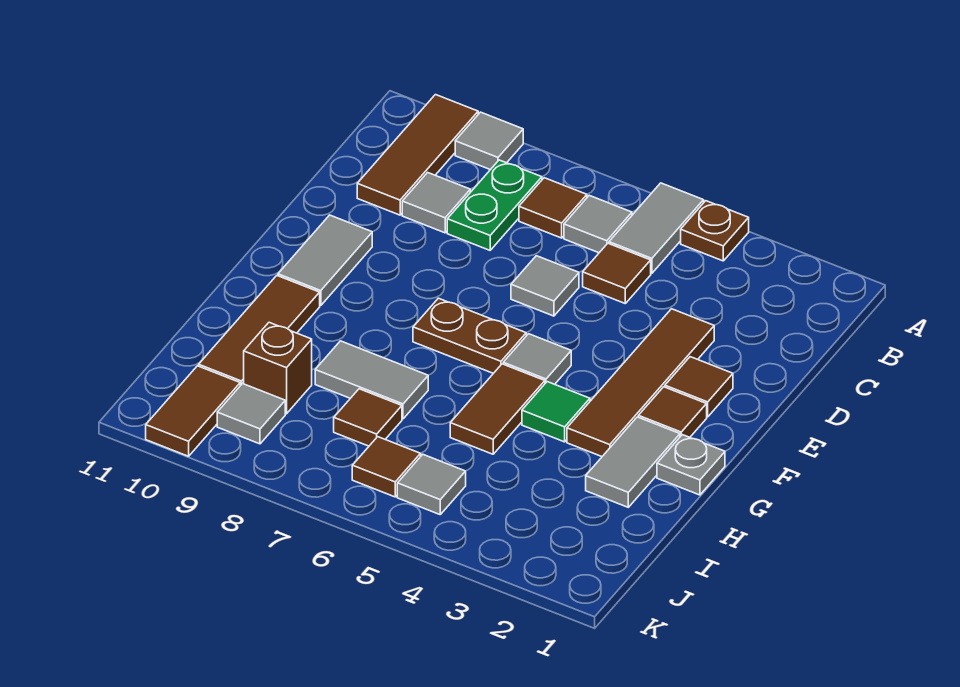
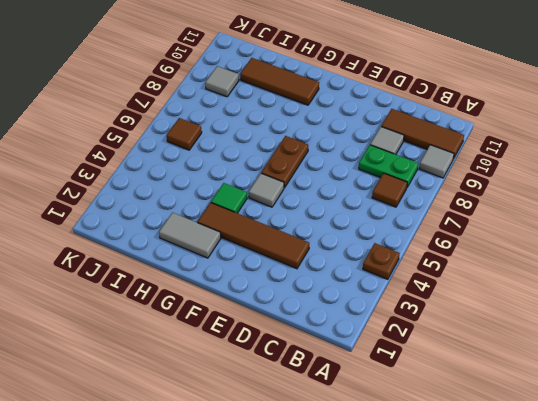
none -> grey tile A5:B5 level 1
none -> grey tile B6 level 1
none -> brown tile C5 level 1

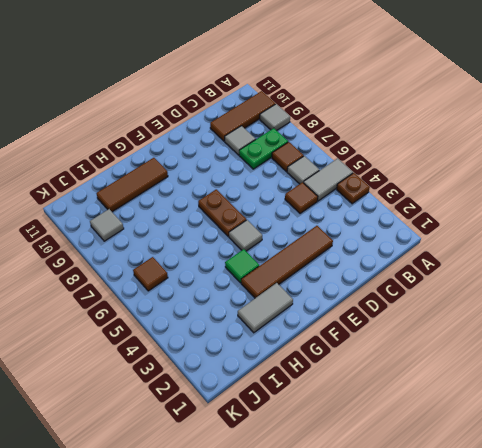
none -> grey tile D6 level 1
none -> brown tile E2 level 1
none -> grey tile E10:F10 level 1

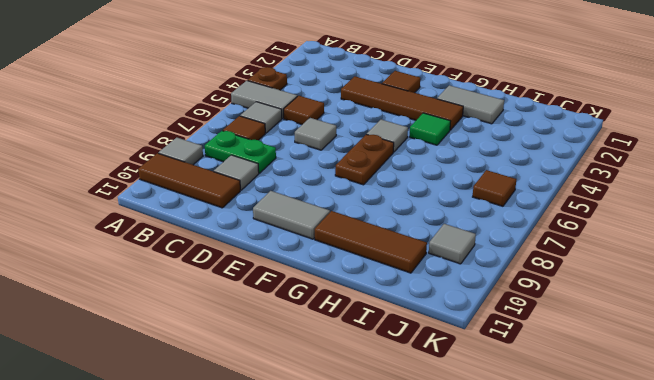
none -> brown tile F2 level 1
none -> grey plate G1 level 1
none -> brown tile G5:H5 level 1

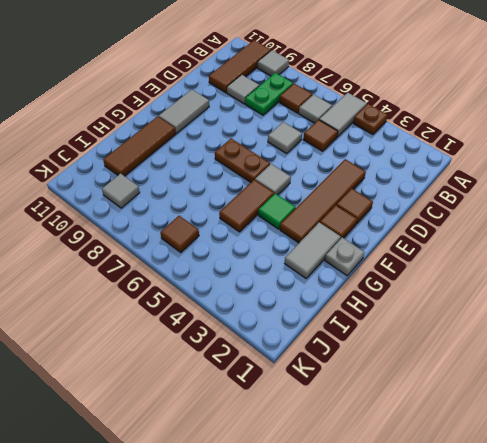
none -> grey tile H7:H8 level 1
none -> brown tile I7 level 1
none -> brown brick I9 level 1

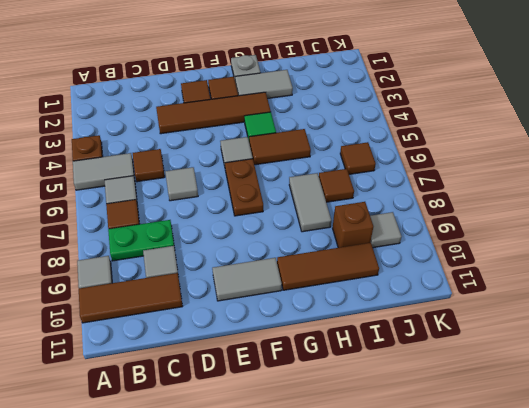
none -> grey tile J5 level 1
none -> brown tile J10:K10 level 1

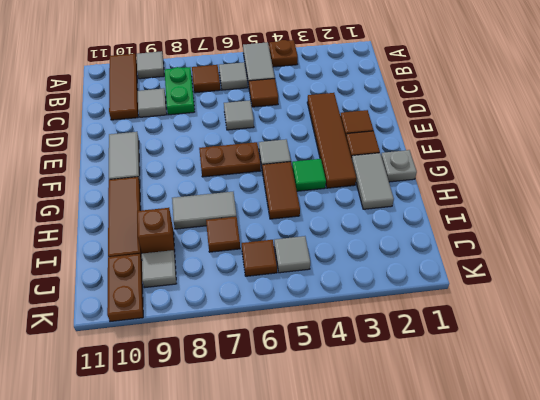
brown plate J10:K10 level 1 -> brown tile J10:K10 level 1

